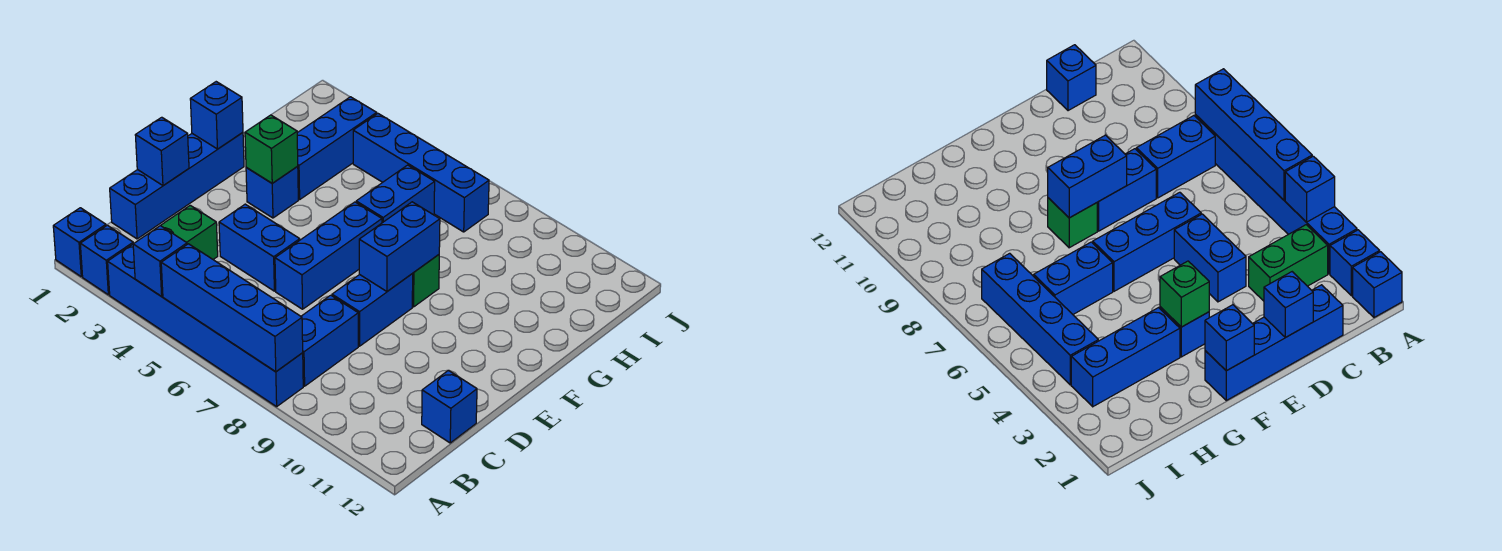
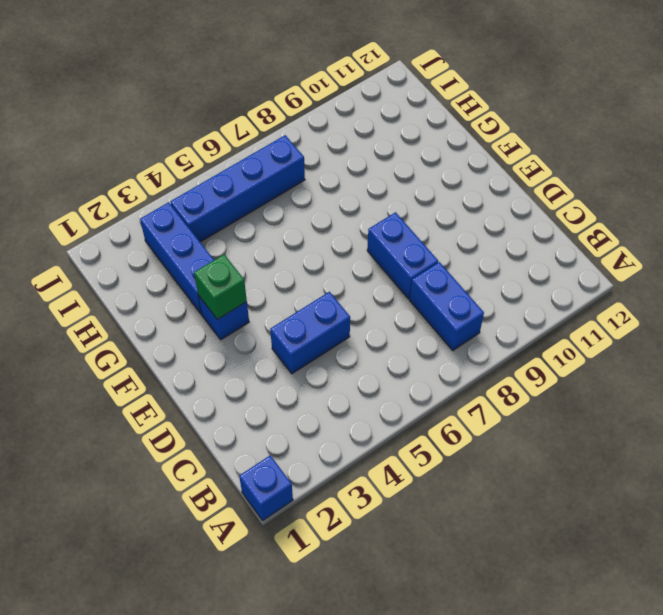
none -> blue brick A2 level 1
none -> blue brick A3:A8 level 1
none -> green brick B3:C3 level 1

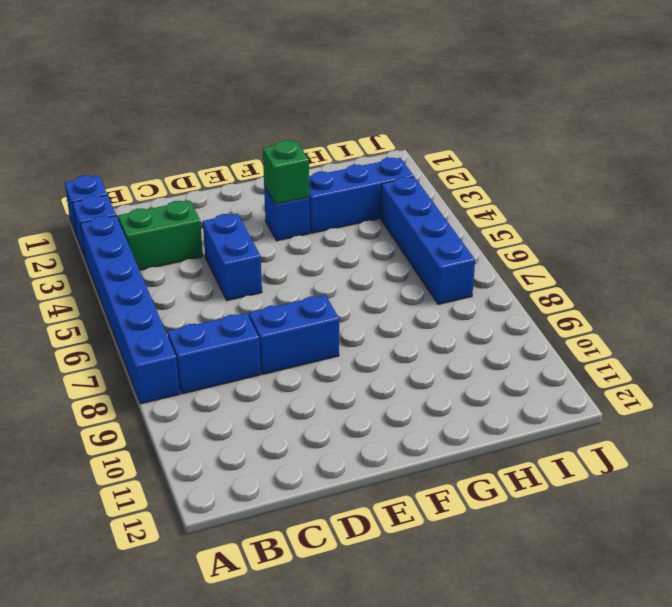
none -> blue brick C1:F1 level 1
none -> blue brick C12 level 1
none -> blue brick D6:F6 level 1

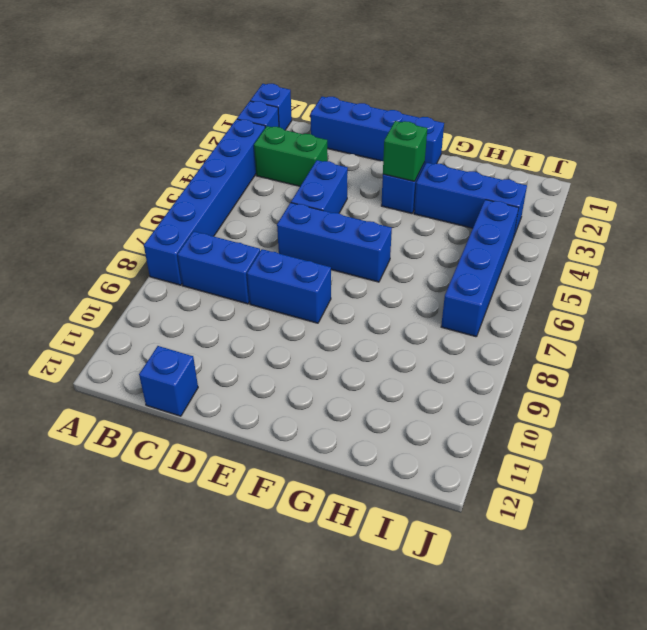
none -> green brick F8 level 1
none -> blue brick G6:H6 level 1
none -> blue brick A4 level 2

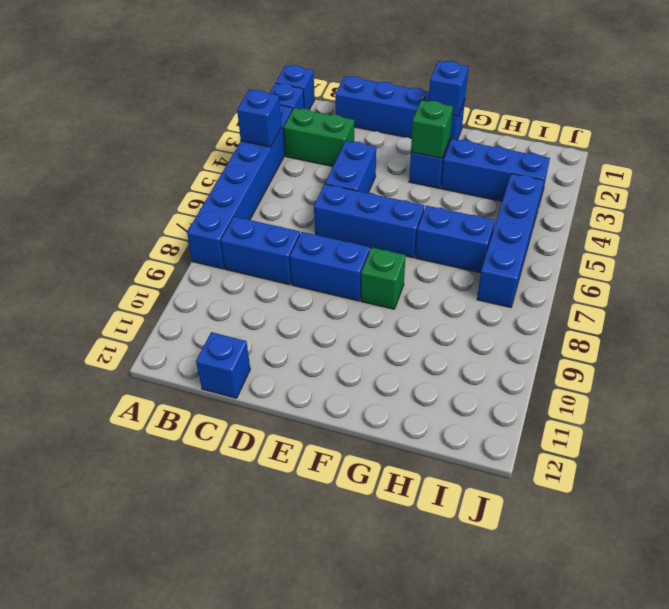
none -> blue brick A5:A8 level 2
none -> blue brick D1 level 2
none -> blue brick E8:F8 level 2

